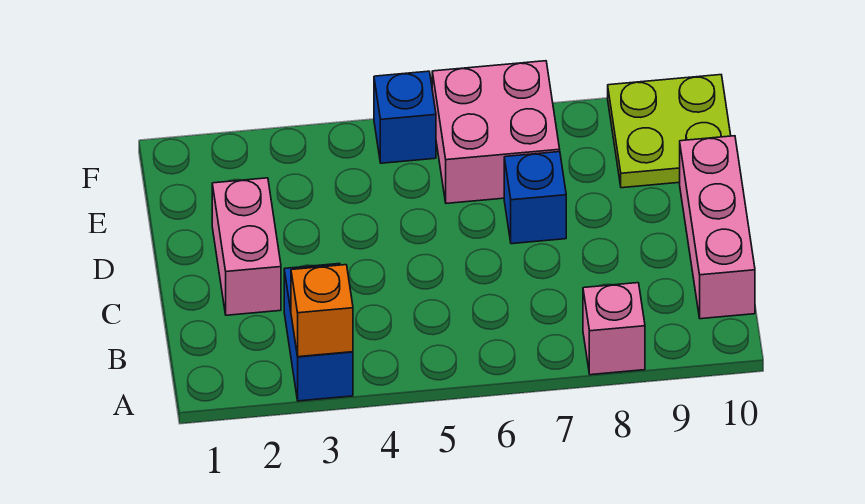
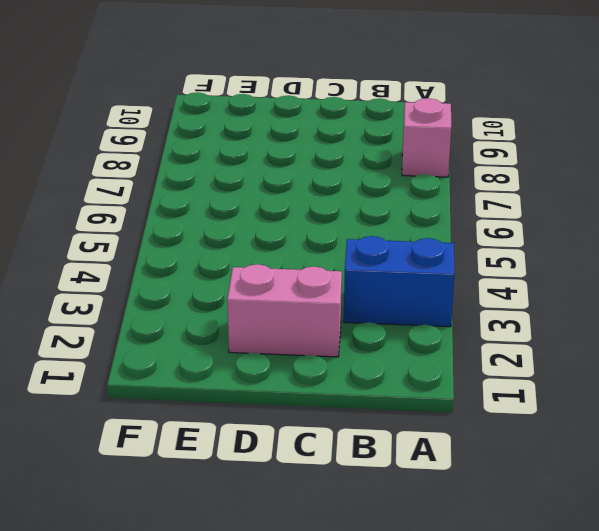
none -> pink brick B10:D10 level 1
none -> blue brick D7 level 1

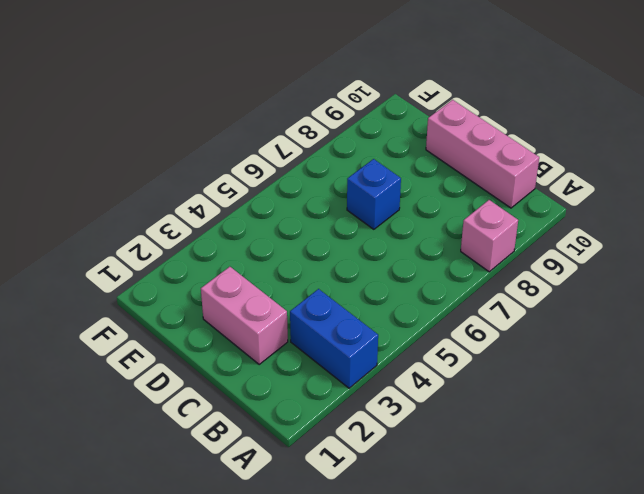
none -> pink brick E6:F7 level 1
none -> lime plate E9:F10 level 1

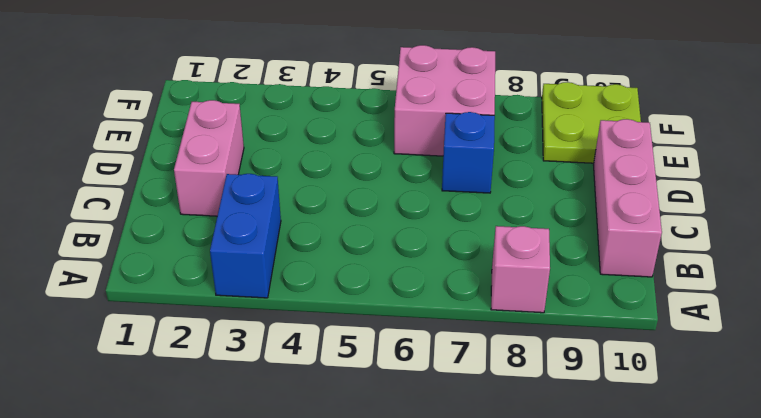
none -> blue brick F5 level 1
none -> orange brick A3 level 2

